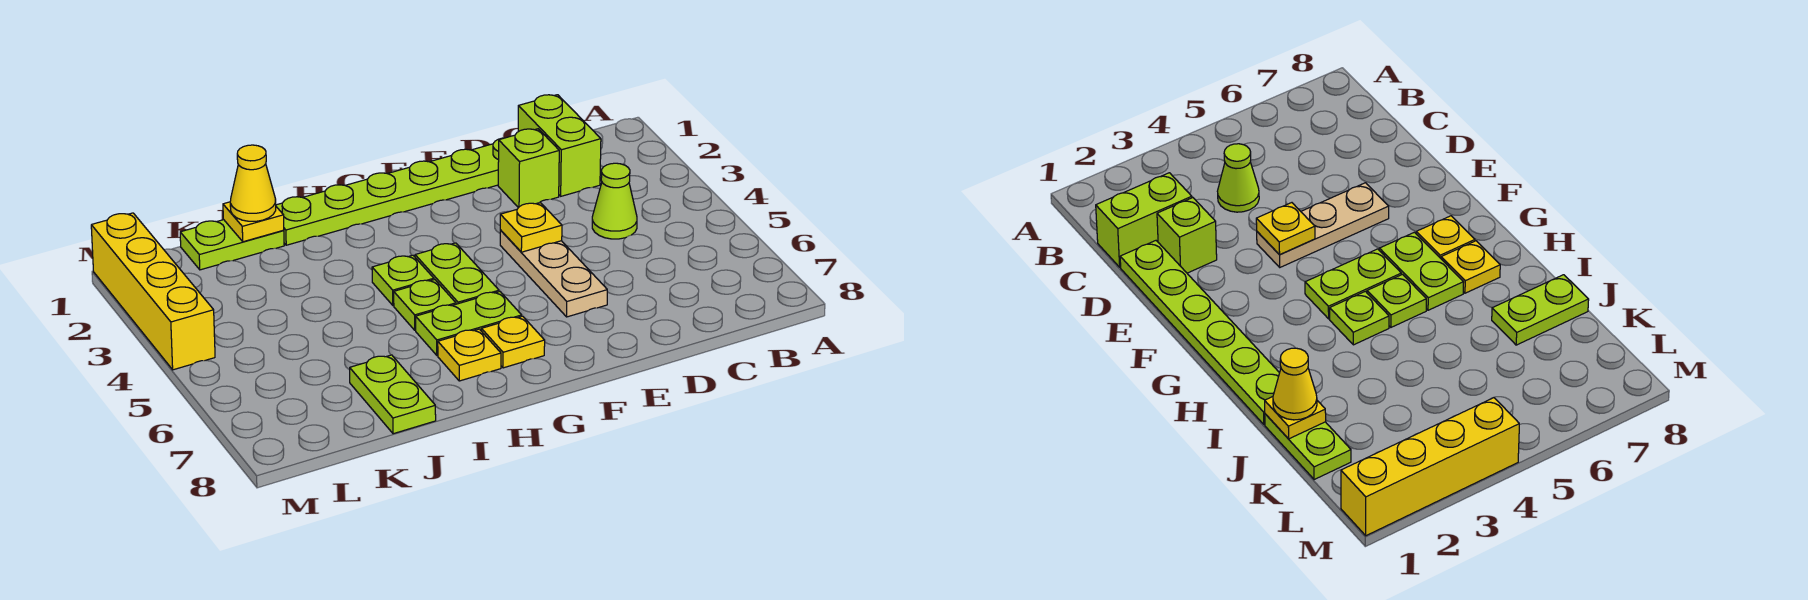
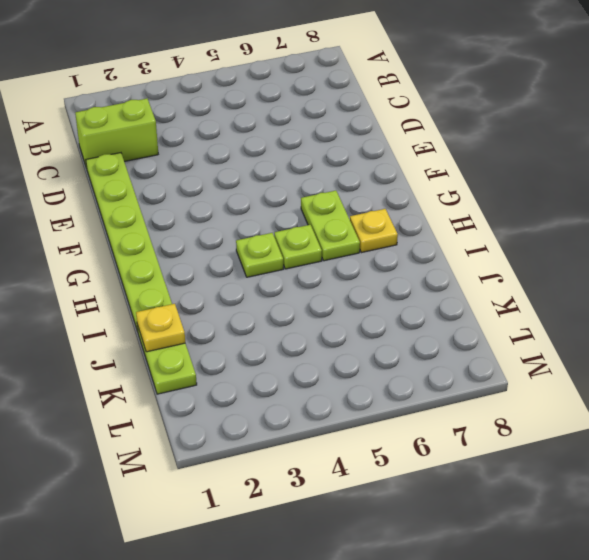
none -> lime cone C4 level 1
none -> lime brick D2 level 1
none -> tan plate E4:E6 level 1

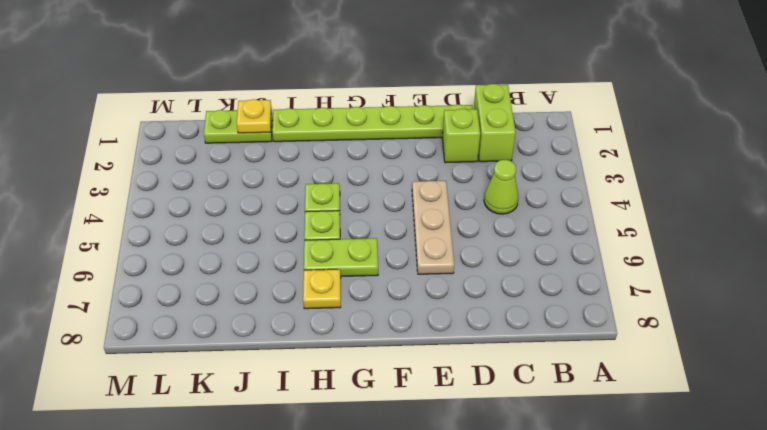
none -> lime plate G4:G5 level 1
none -> yellow plate G7 level 1
none -> lime plate J7:J8 level 1

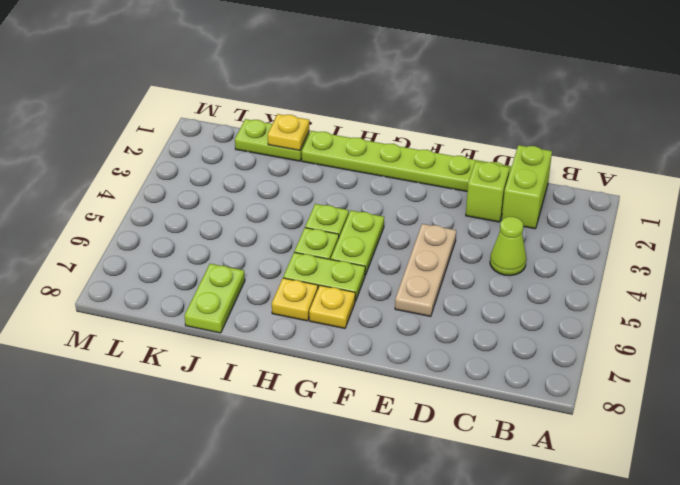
none -> yellow brick M1:M4 level 1
none -> yellow plate E4 level 2
none -> yellow cone J1 level 3

